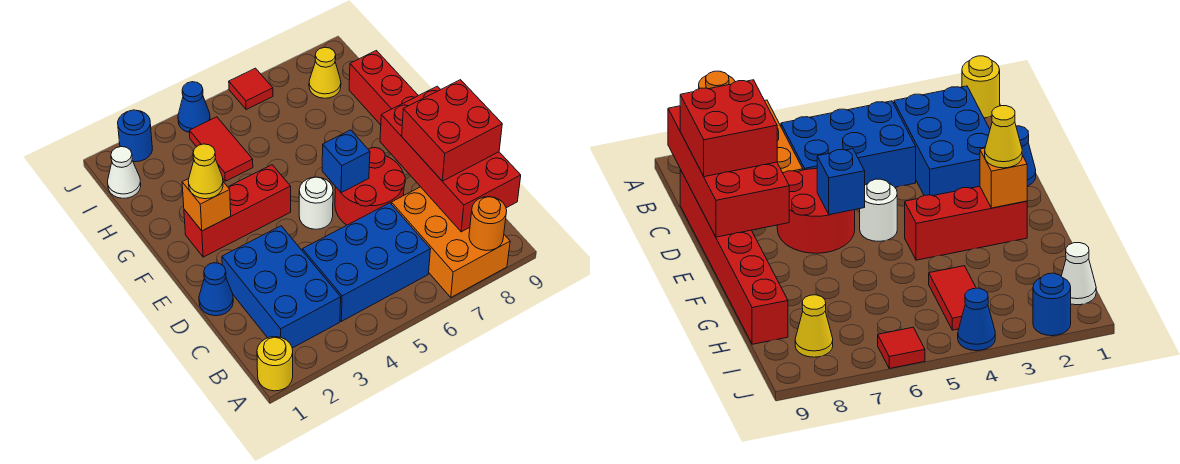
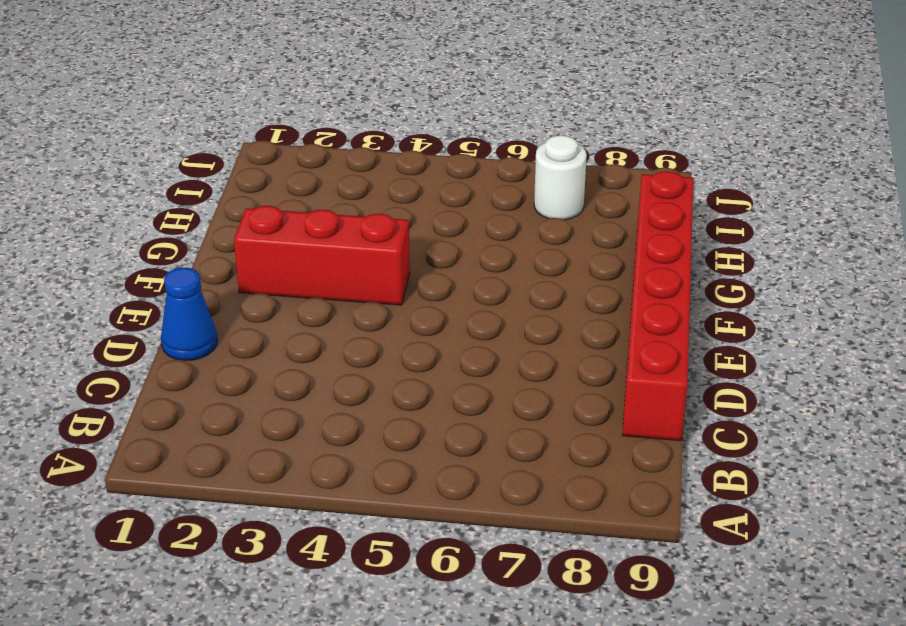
white round brick I7 level 1 -> white round brick E5 level 1
none -> yellow round brick A1 level 1
none -> orange brick A7:C8 level 1
none -> blue brick B2:D3 level 1

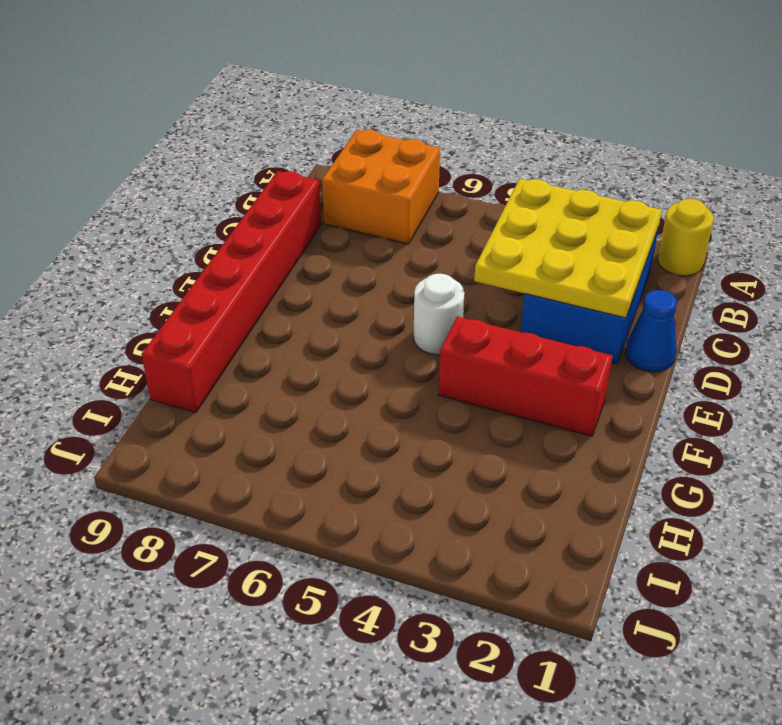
orange brick A7:B8 level 1 -> orange brick A7:C8 level 1
yellow plate B2:D4 level 2 -> none
none -> blue brick B4:C6 level 1
none -> red round brick D6:E7 level 1
none -> red tile H4:I4 level 1

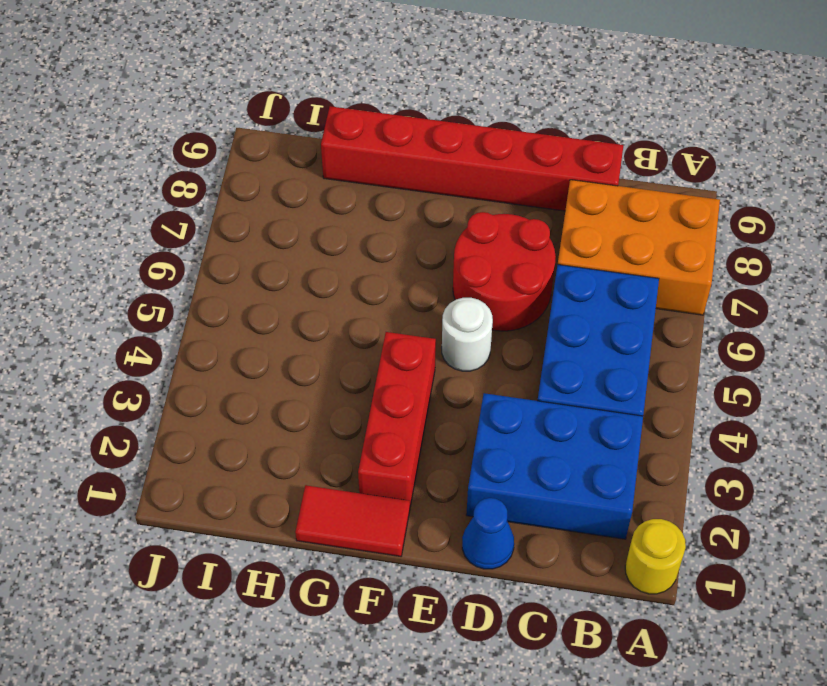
red tile F1:G1 level 1 -> red tile H4:I4 level 1
none -> white cone I1 level 1
none -> yellow cone I8 level 1
none -> blue round brick J2 level 1

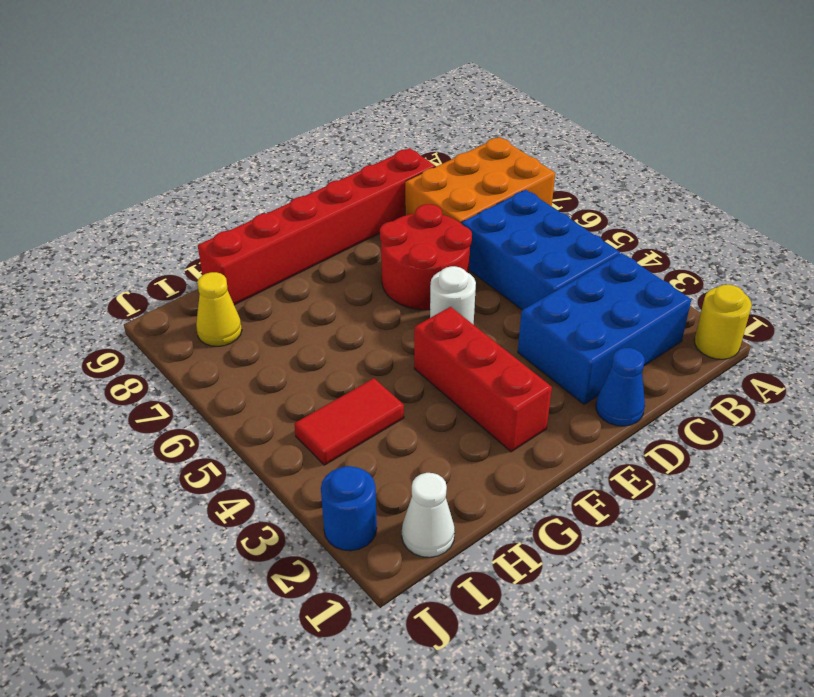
none -> blue cone J4 level 1
none -> red tile J6 level 1
none -> orange round brick A8 level 2

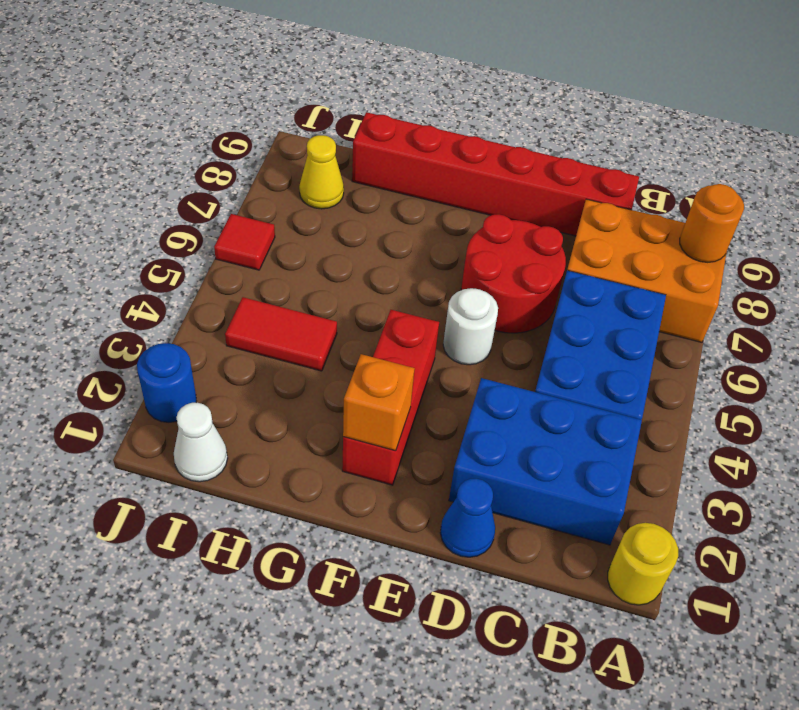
none -> blue cone J4 level 1
none -> red brick B8:E9 level 2
none -> blue brick E6 level 2

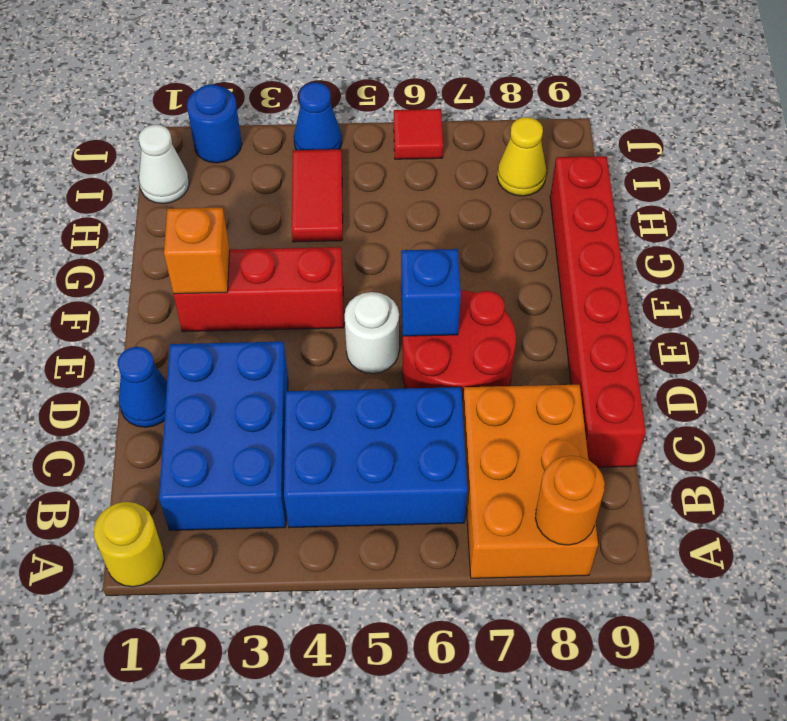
none -> red brick B8:E9 level 2
none -> red brick C8:D9 level 3
none -> yellow cone F2 level 3

